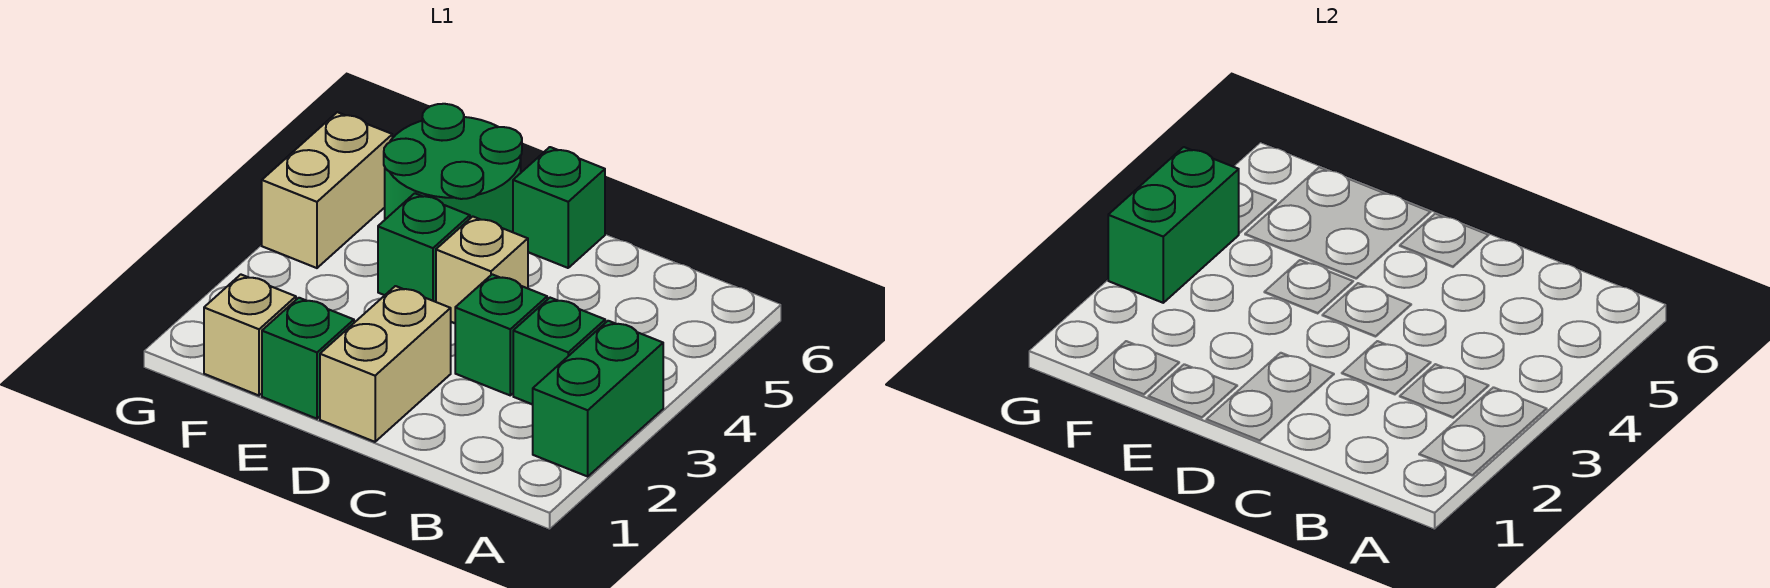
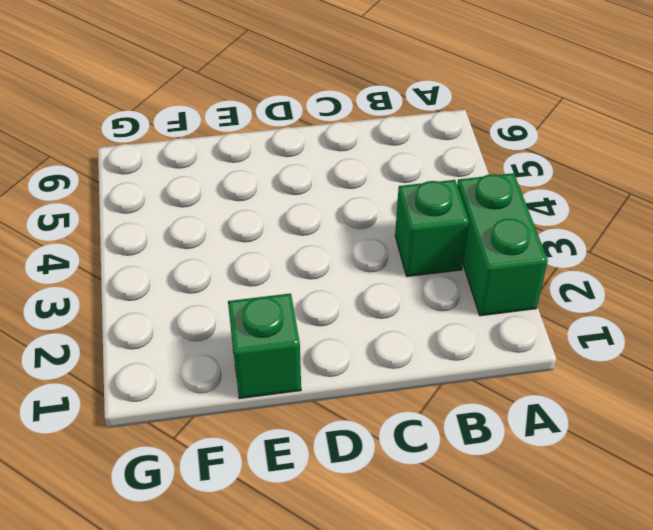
none -> green brick C3 level 1
none -> tan brick D1:D2 level 1
none -> tan brick D4 level 1

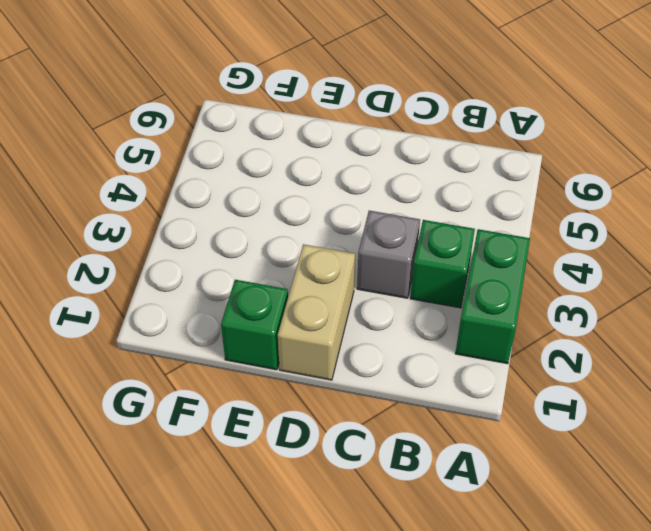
grey brick C3 level 1 -> green brick C3 level 1
none -> tan brick D4 level 1
none -> green brick D6 level 1
none -> green brick E4 level 1

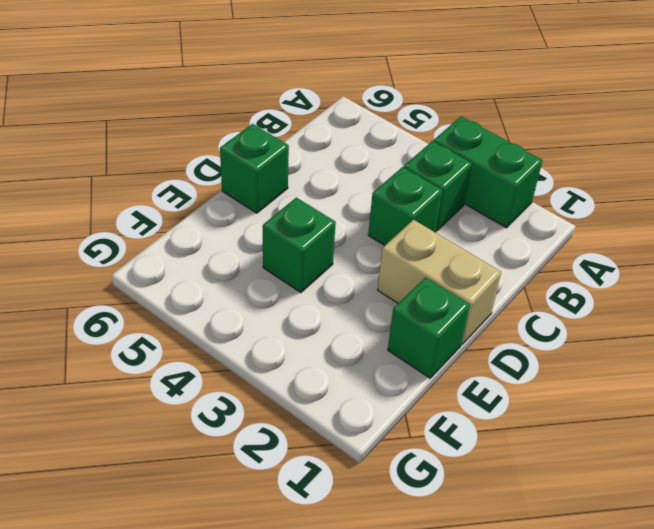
none -> tan brick D4 level 1
none -> green round brick E5:F6 level 1
none -> tan brick F1 level 1

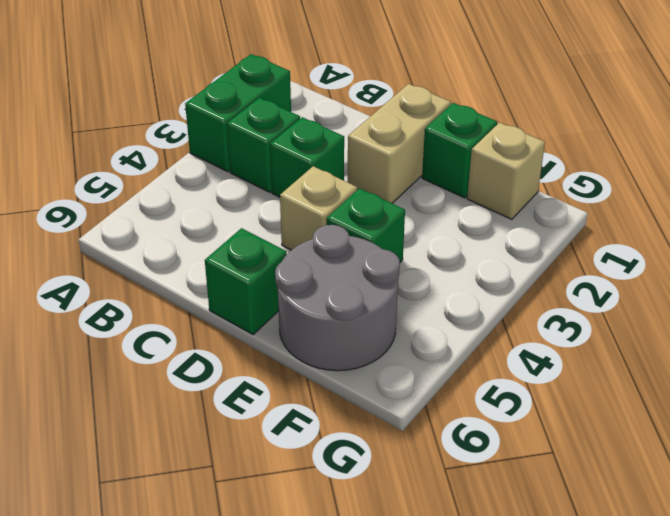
grey round brick E5:F6 level 1 -> green round brick E5:F6 level 1
none -> tan brick G4:G5 level 1
none -> green brick G3:G4 level 2

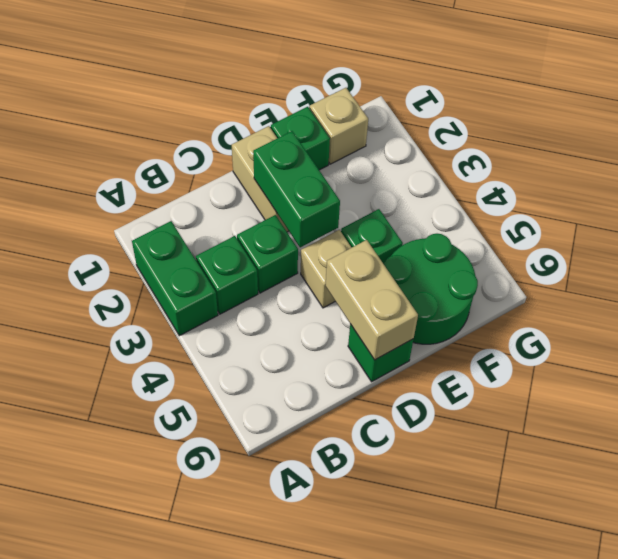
green brick D2:D3 level 2 -> green brick G3:G4 level 2
tan brick D5:D6 level 2 -> tan brick G4:G5 level 1

